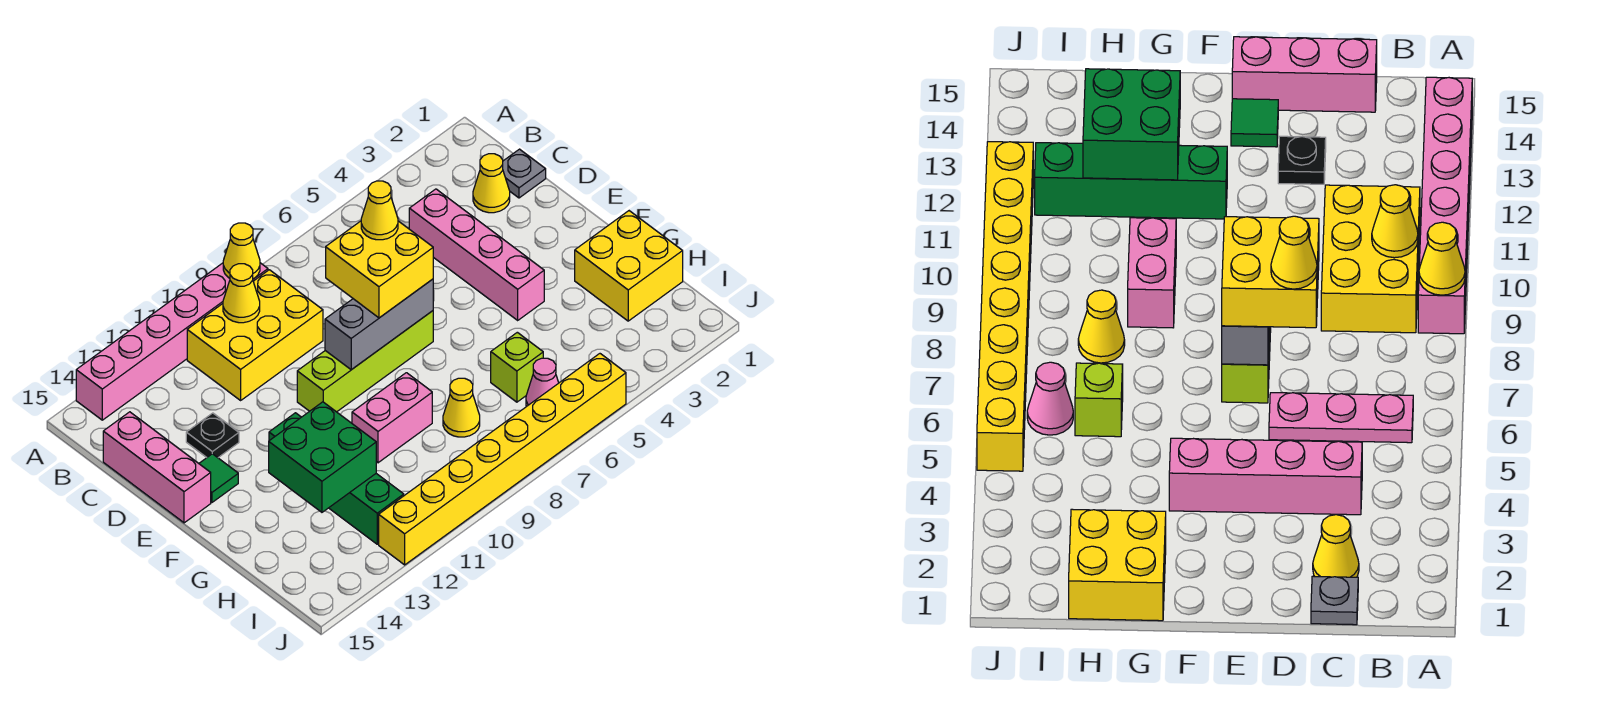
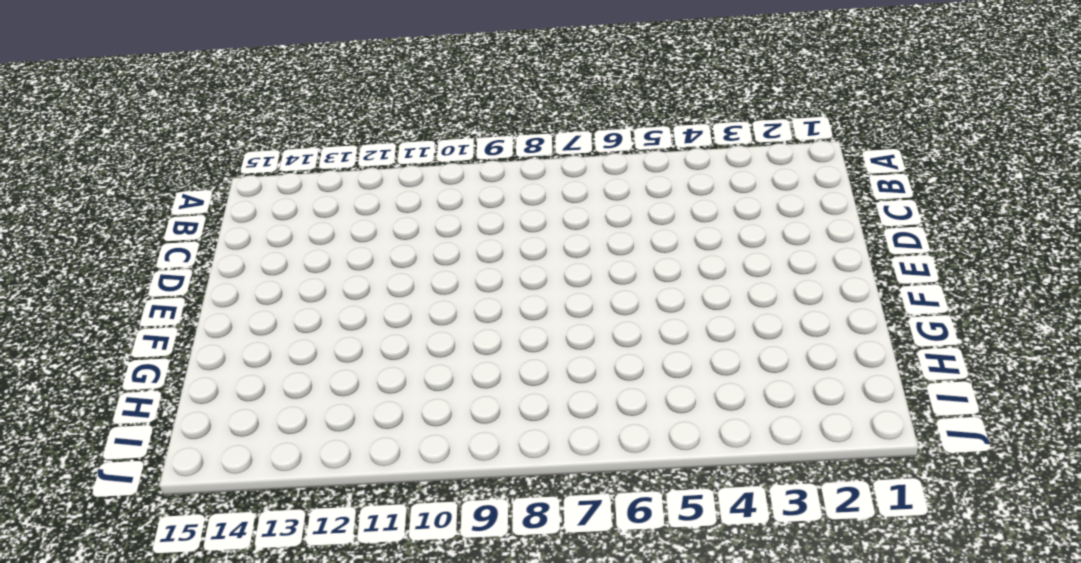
none -> pink brick A9:A14 level 1
none -> pink plate B6:D6 level 1
none -> yellow brick B9:C11 level 1

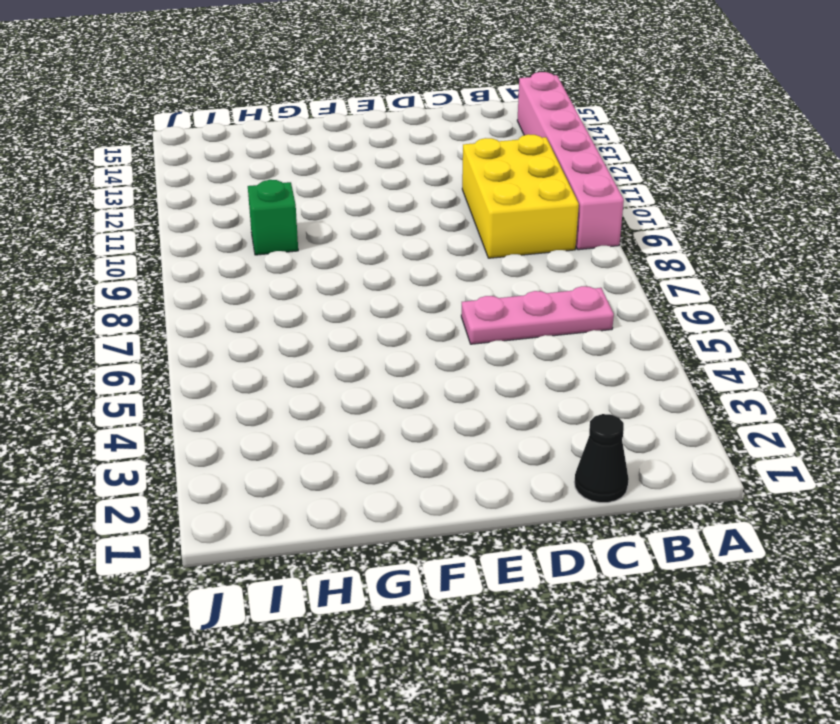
black cone C1 level 1 -> grey plate C1 level 1
green brick H10 level 1 -> none
none -> yellow cone C2 level 1
none -> pink brick C4:F4 level 1
none -> pink brick C15:E15 level 1

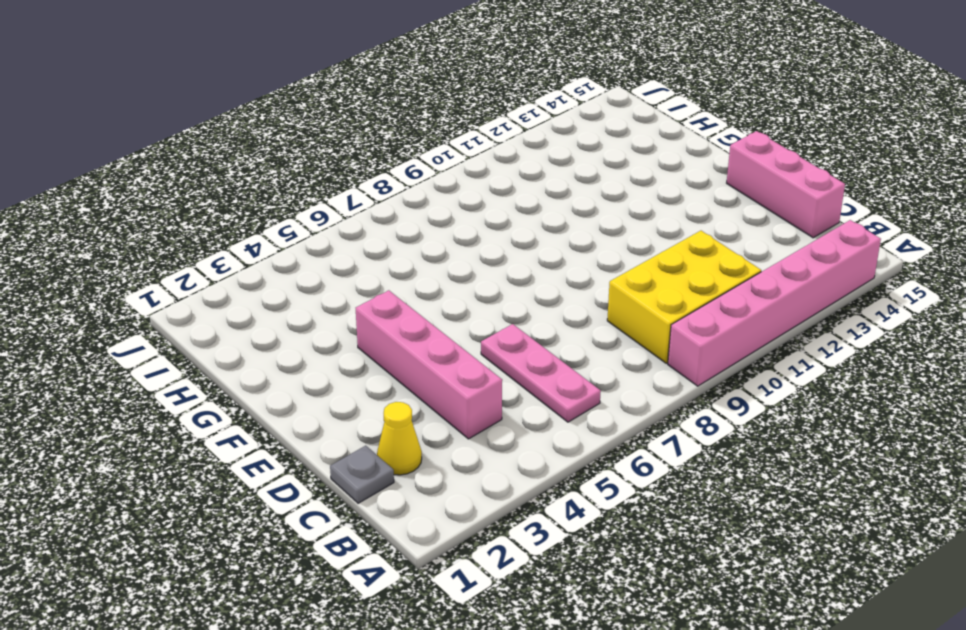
none -> black plate D13 level 1
none -> lime brick E7:E10 level 1
none -> green tile E14 level 1

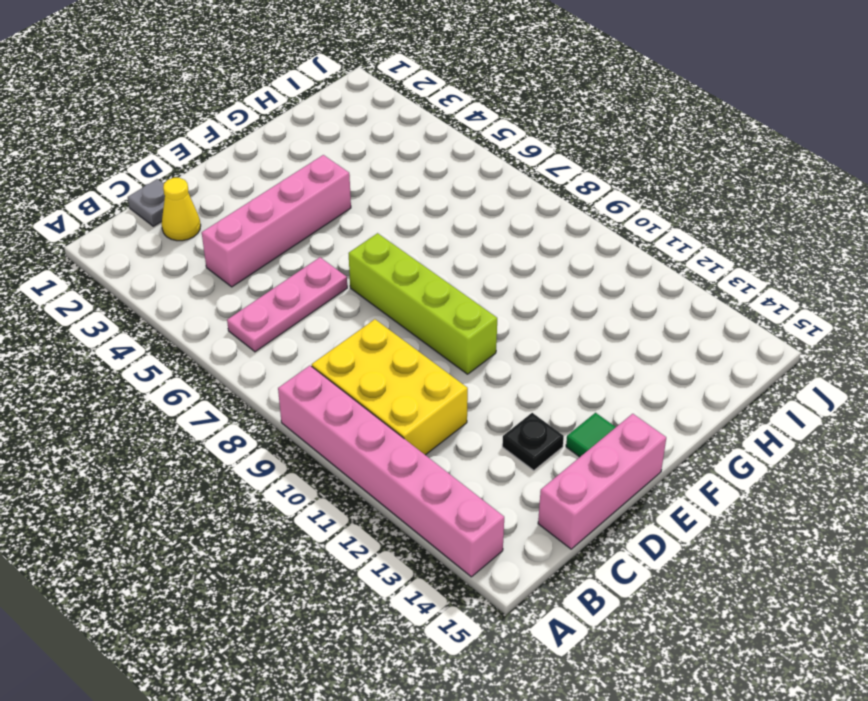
none -> green brick F12:I12 level 1
none -> yellow brick G1:H2 level 1
none -> pink brick G9:G10 level 1

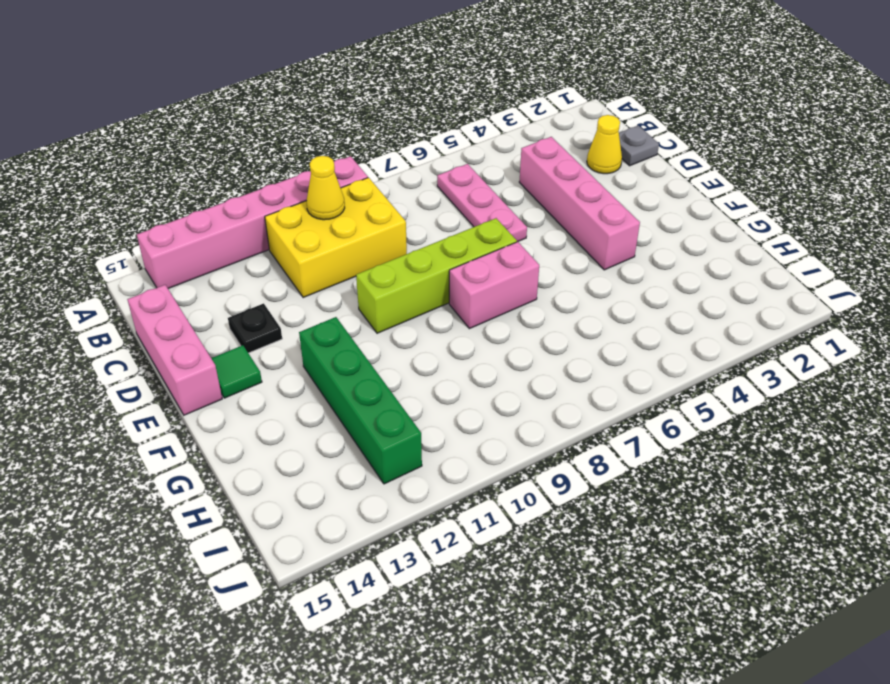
pink brick F7:F8 level 1 -> pink brick G9:G10 level 1
none -> yellow brick G1:H2 level 1
none -> lime brick H6 level 1
none -> yellow cone H8 level 1

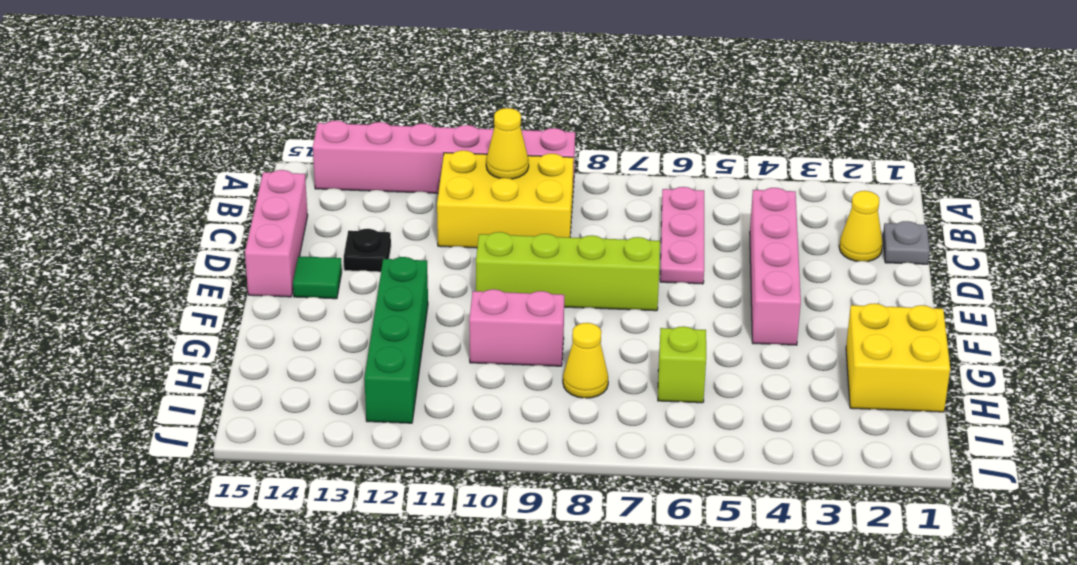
none -> pink cone I6 level 1
none -> yellow brick J5:J12 level 1
none -> yellow cone A9 level 2

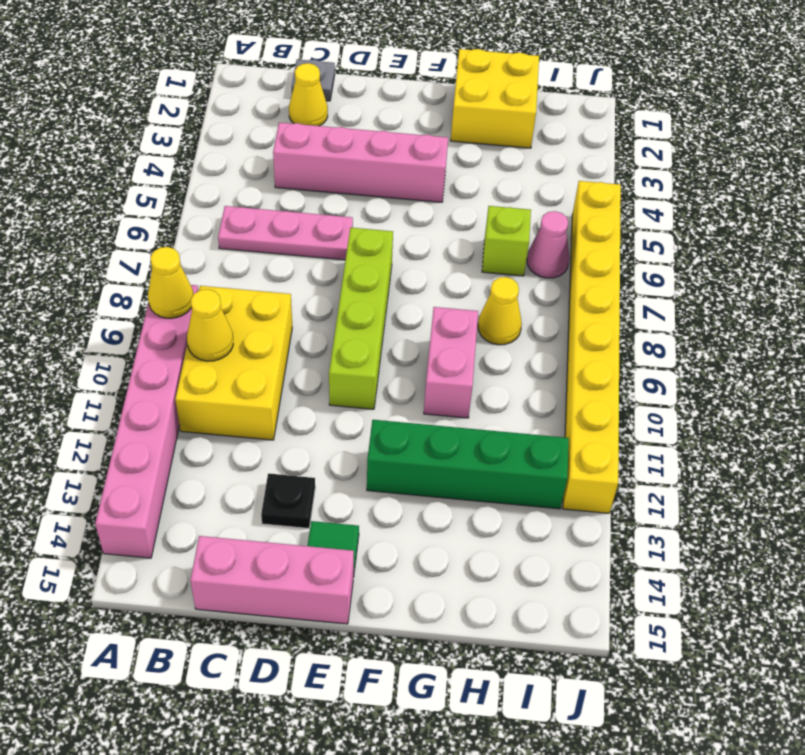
none -> grey brick E7:E9 level 2
none -> green brick G12:H13 level 2
none -> yellow brick D7:E8 level 3

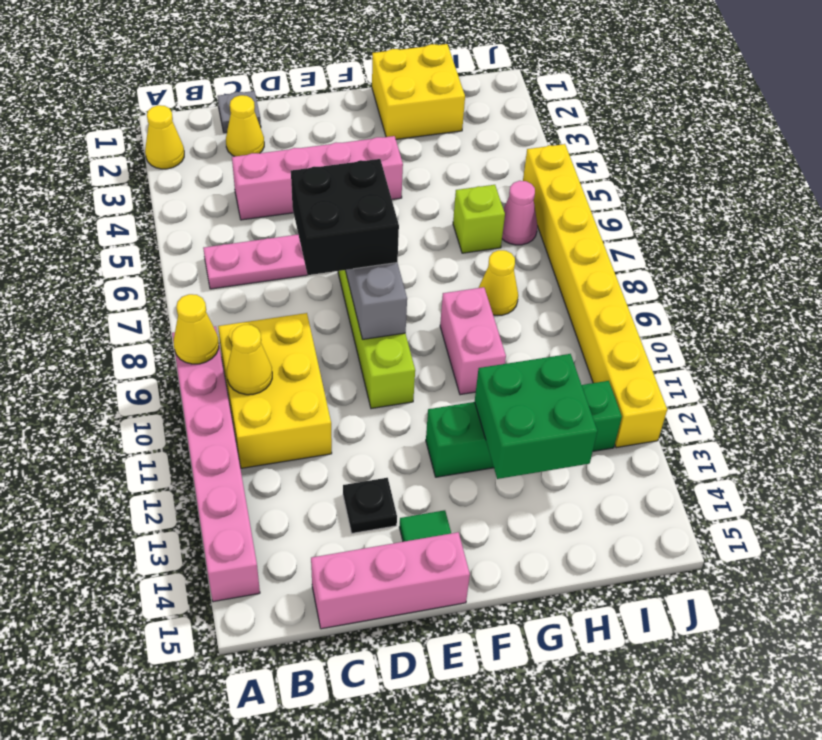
yellow cone A2 level 1 -> yellow cone D7 level 4
black brick D7:E8 level 3 -> yellow brick D7:E8 level 3

